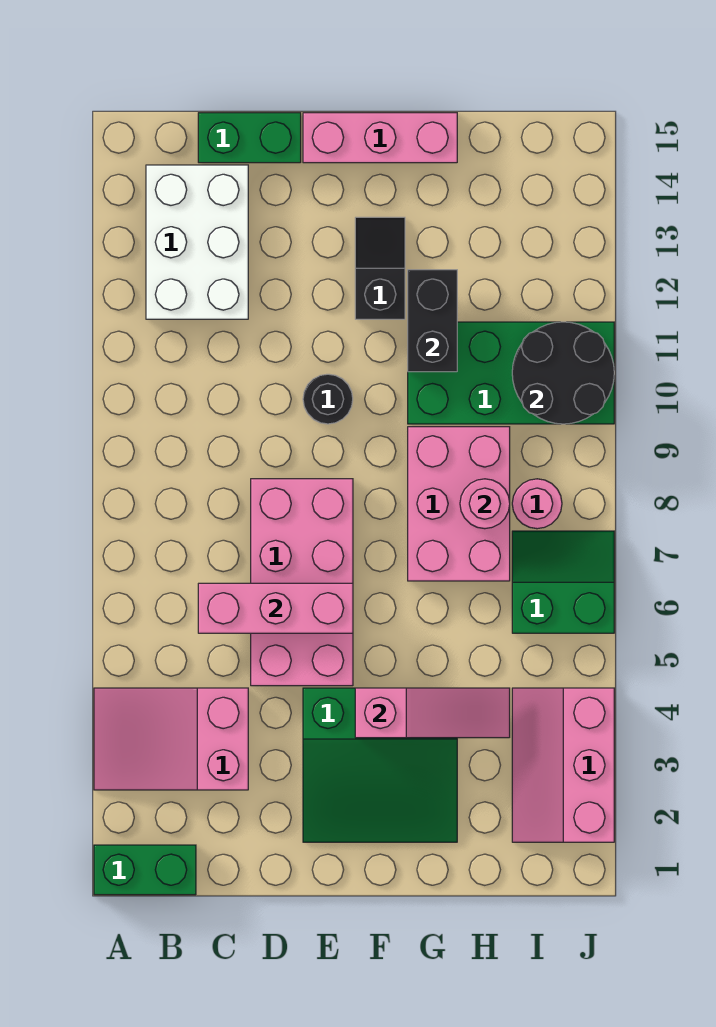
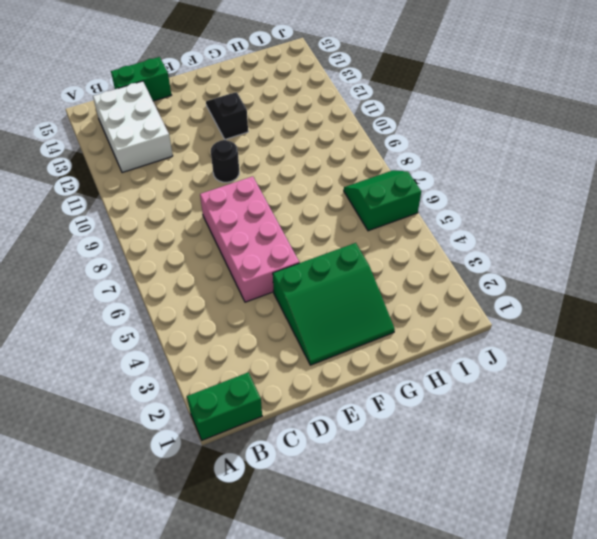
none -> pink slope A3:C4 level 1 top C
none -> pink brick E15:G15 level 1
none -> pink brick G7:H9 level 1

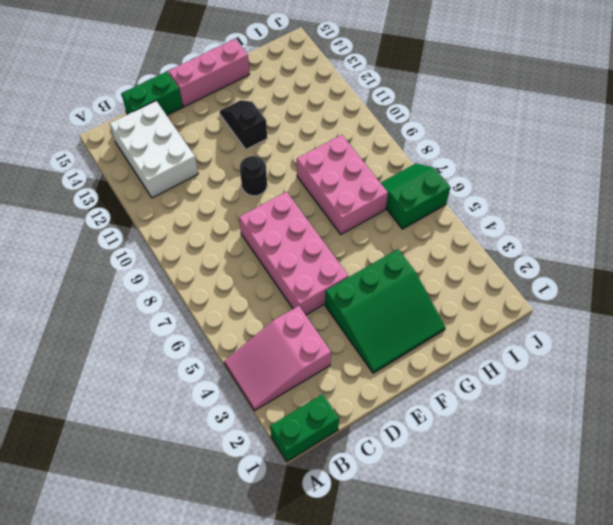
none -> green brick G10:J11 level 1
none -> pink slope I2:J4 level 1 top J
none -> pink round brick I8 level 1

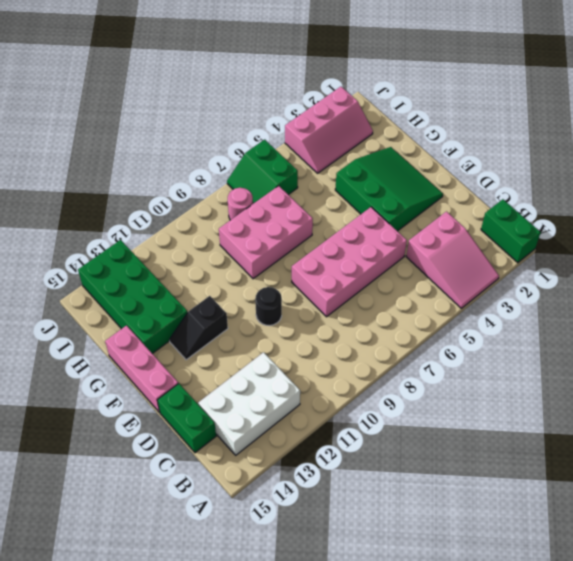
green brick G13:J14 level 1 -> green brick G10:J11 level 1
none -> pink brick C6:E6 level 2
none -> pink slope F4:H4 level 2 top F
none -> black brick G11:G12 level 2

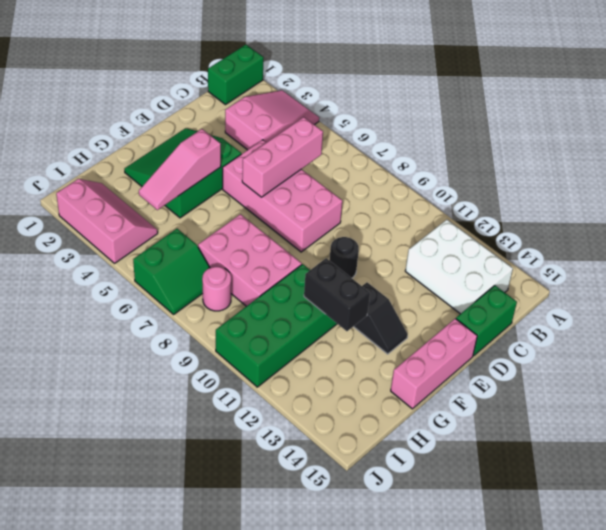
none -> pink round brick H8 level 2
none -> black round brick I10:J11 level 2

